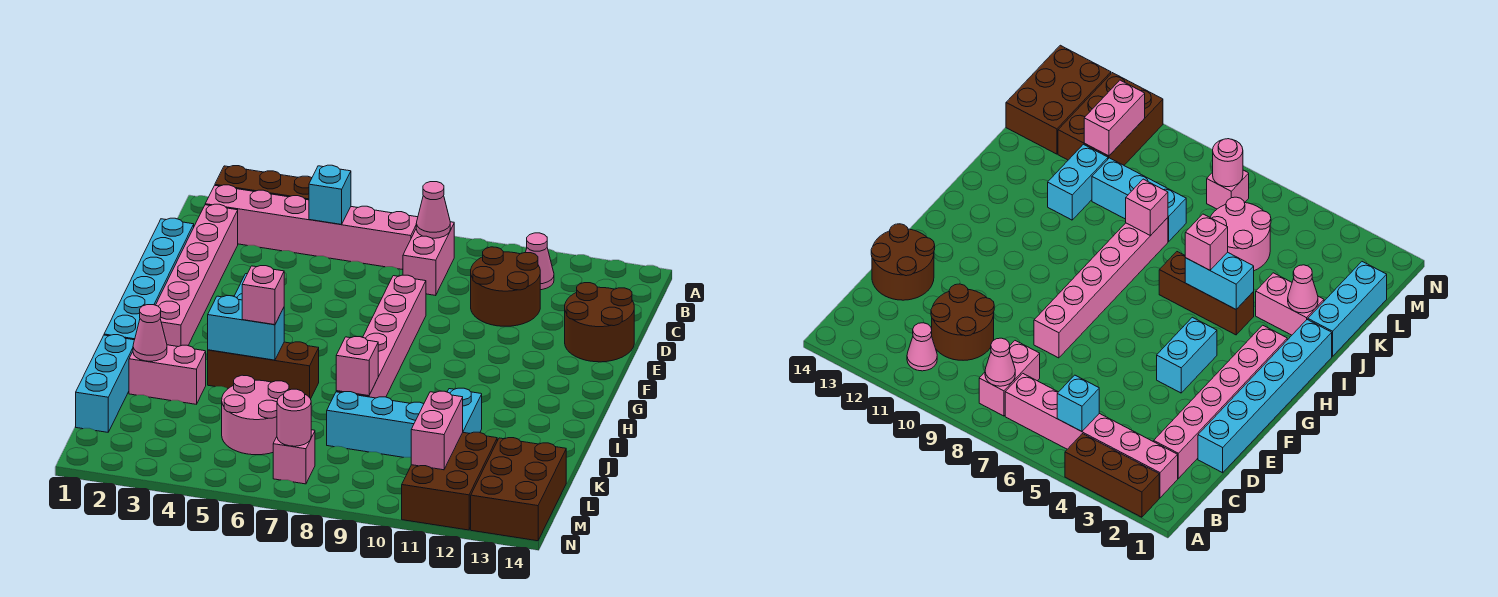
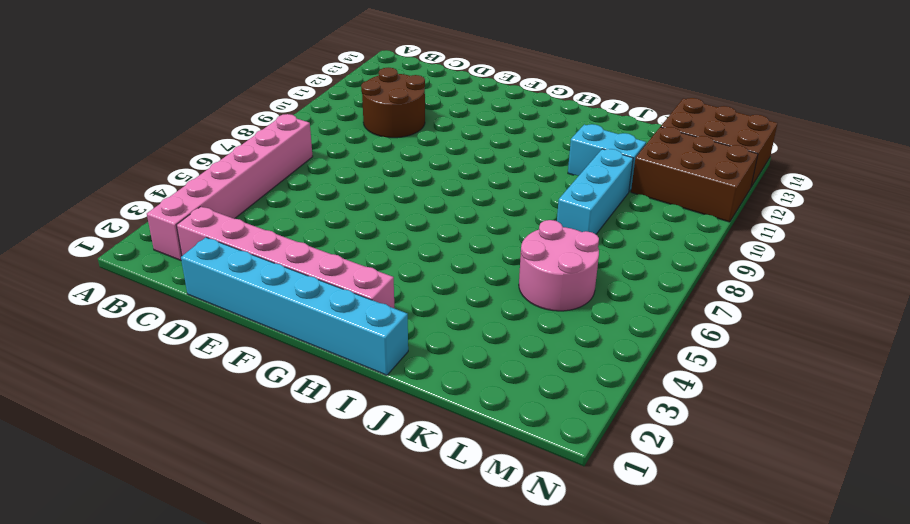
none -> brown brick A2:A4 level 1
none -> pink brick B8:C8 level 1
none -> pink cone B11 level 1

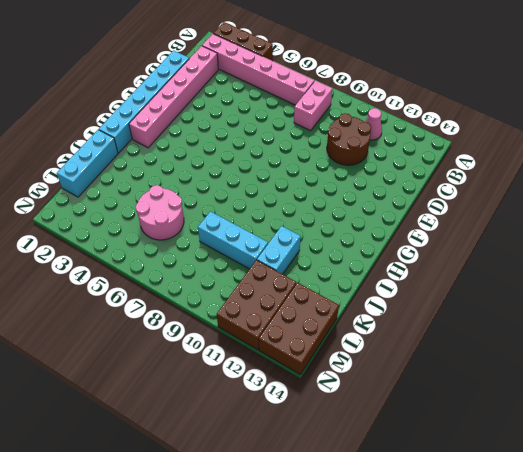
none -> brown round brick D13:E14 level 1
none -> pink brick E8:J8 level 1
none -> cyan brick F4:G4 level 1

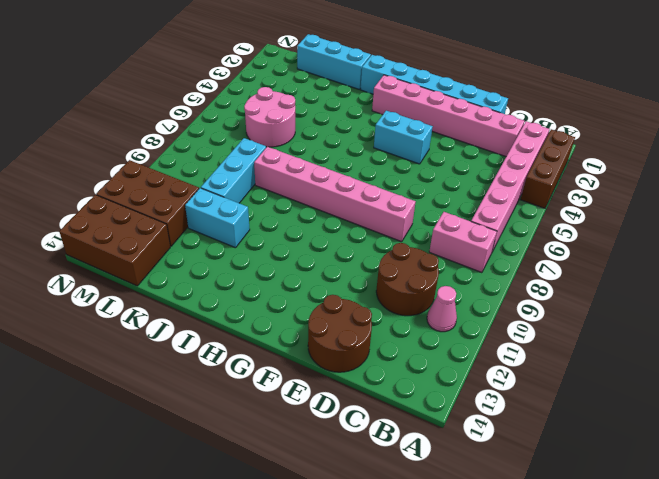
none -> brown brick I4:I6 level 1
none -> pink brick J2:J3 level 1
none -> pink brick M7 level 1

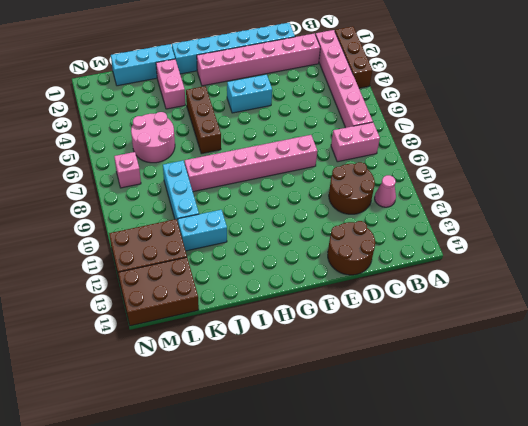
none -> cyan brick B5 level 2
none -> pink cone B8 level 2
none -> cyan brick I4:I5 level 2

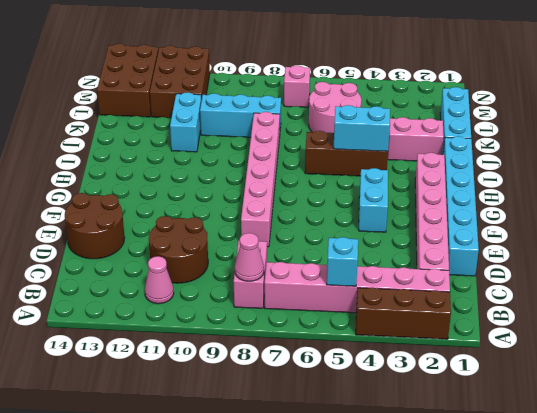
none -> pink cone J2 level 2
none -> pink brick J8 level 2
none -> pink brick L11:M11 level 2

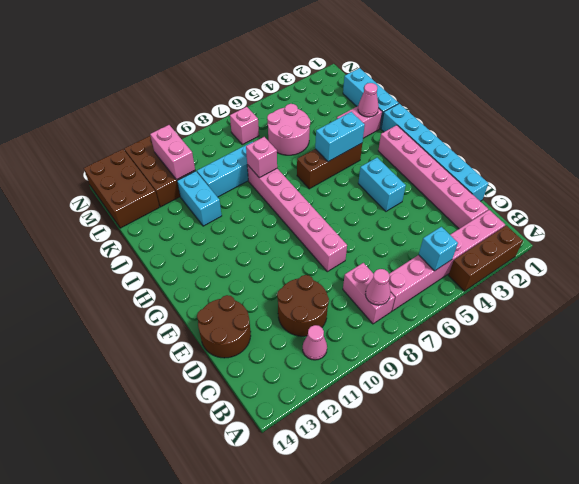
none -> pink round brick M7 level 2
none -> pink brick I5 level 3

